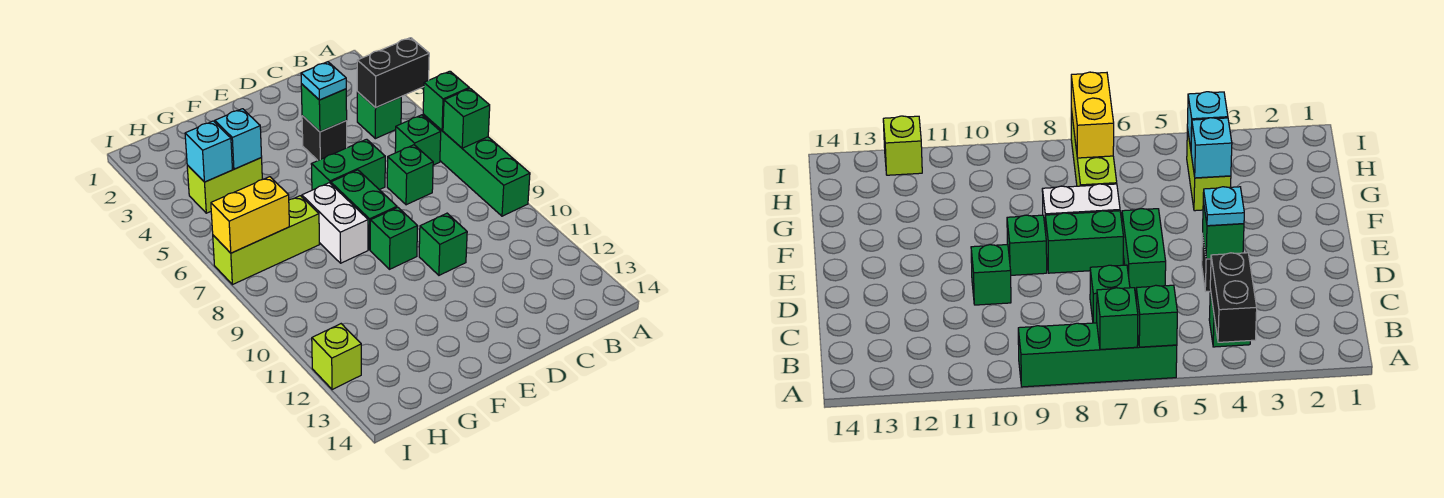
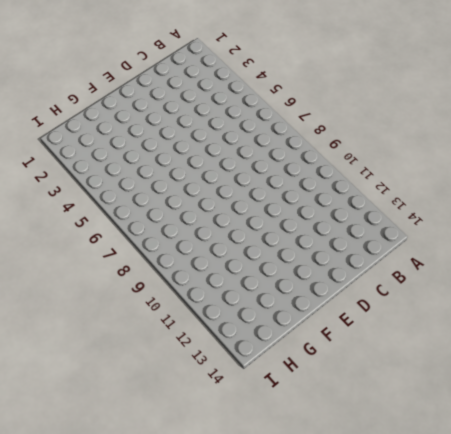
none -> green brick A6:A9 level 1
none -> green brick B4 level 1
none -> green brick B6 level 1

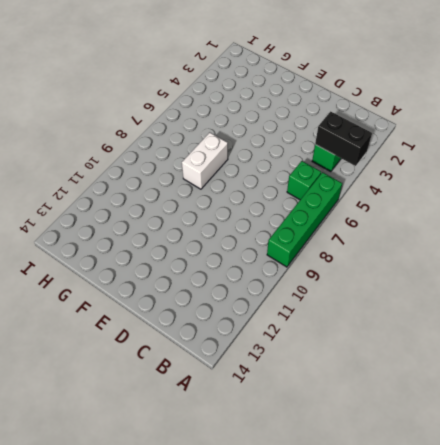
none -> green brick C7 level 1
none -> black brick D4 level 1
none -> green brick D6:E6 level 1

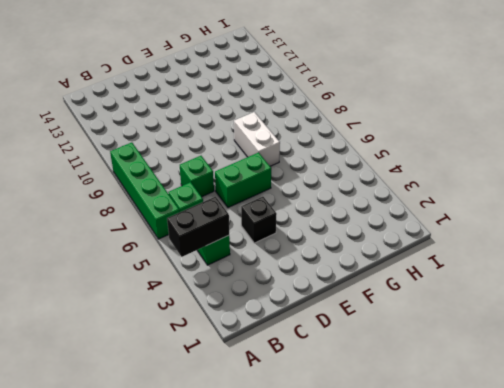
none -> green brick D10 level 1
none -> green brick E7:E8 level 1
none -> green brick E9 level 1

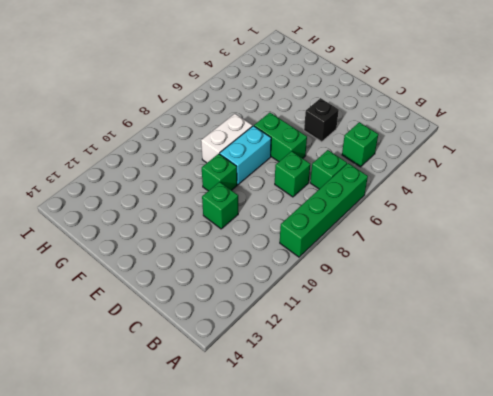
cyan brick E7:E8 level 1 -> green brick E7:E8 level 1
none -> lime brick G4:H4 level 1
none -> lime brick G7:I7 level 1
none -> lime brick I12 level 1

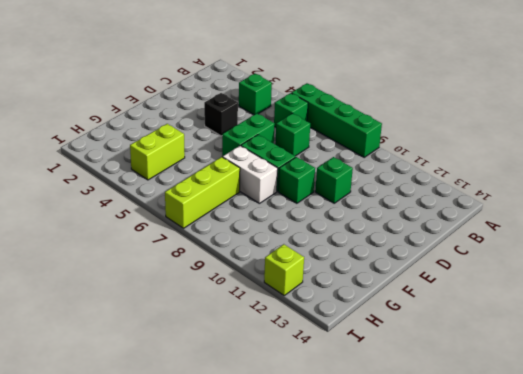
none -> black brick A4:B4 level 2
none -> green brick A6 level 2
none -> green brick A7 level 2

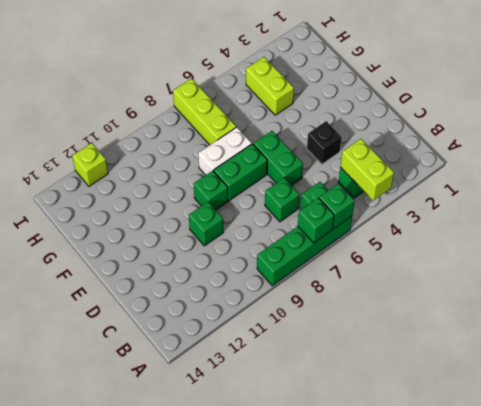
lime brick A4:B4 level 2 -> black brick A4:B4 level 2
none -> green brick D4 level 2
none -> cyan brick G4 level 2
none -> cyan brick H4 level 2

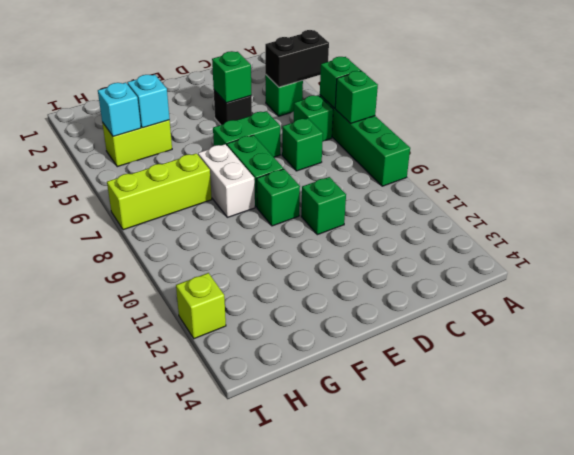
none -> yellow brick H7:I7 level 2
none -> cyan plate D4 level 3

